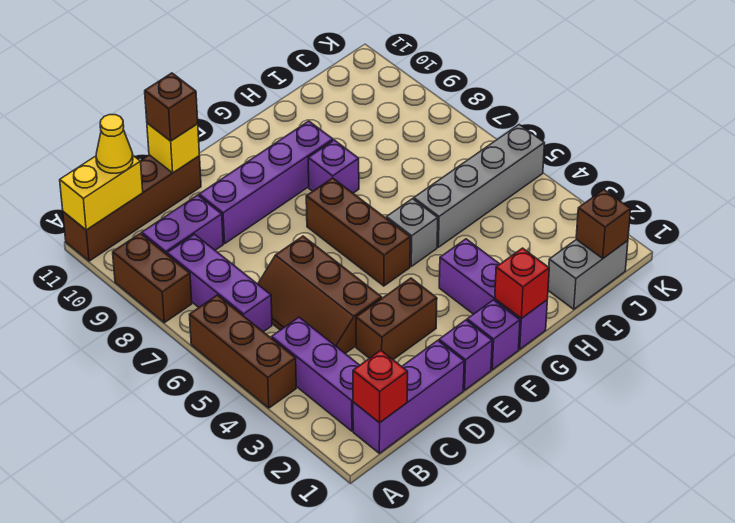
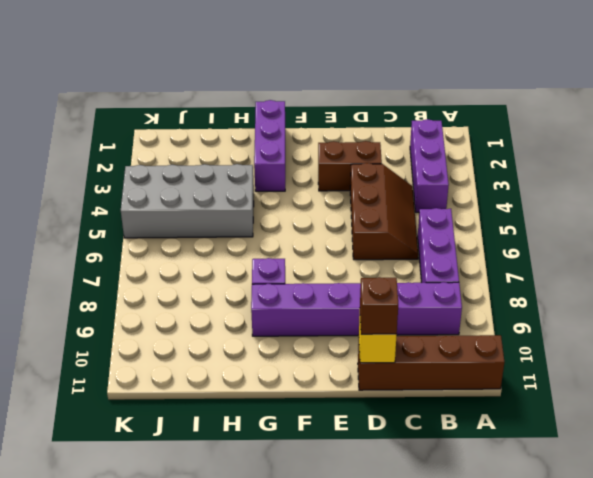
grey brick H4:K5 level 1 -> grey brick H5:K5 level 1
none -> brown brick A4:A6 level 1
none -> brown brick A8:A9 level 1
none -> purple brick B1:D1 level 1

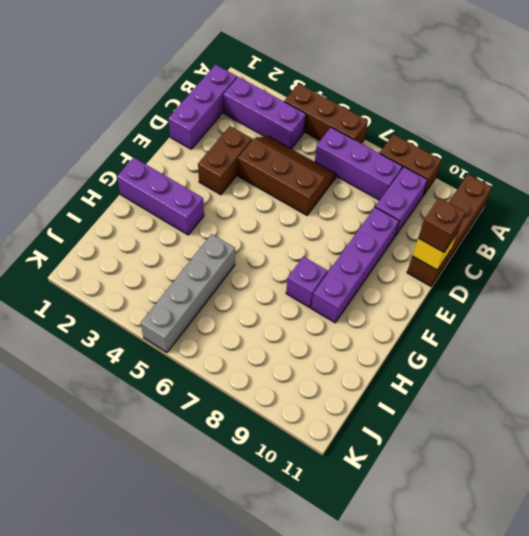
none -> purple brick E1 level 1
none -> purple brick F1 level 1
none -> brown brick F5:F7 level 1

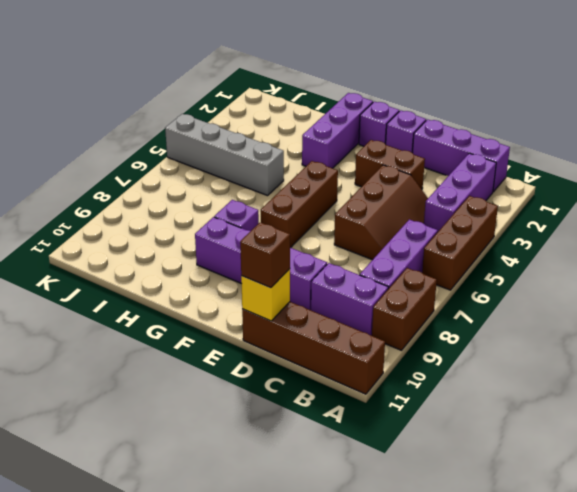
none -> grey brick G5 level 1
none -> grey brick I1:J1 level 1
none -> yellow brick A11:B11 level 2

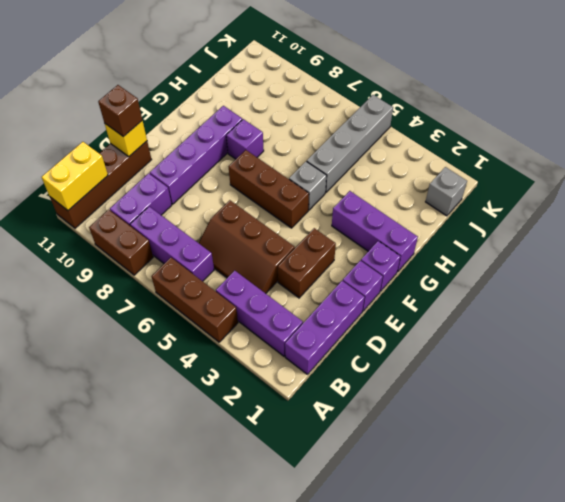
grey brick J1 level 1 -> grey brick I1:J1 level 1
none -> red brick B1 level 2
none -> red brick G1 level 2
none -> brown brick J1 level 2

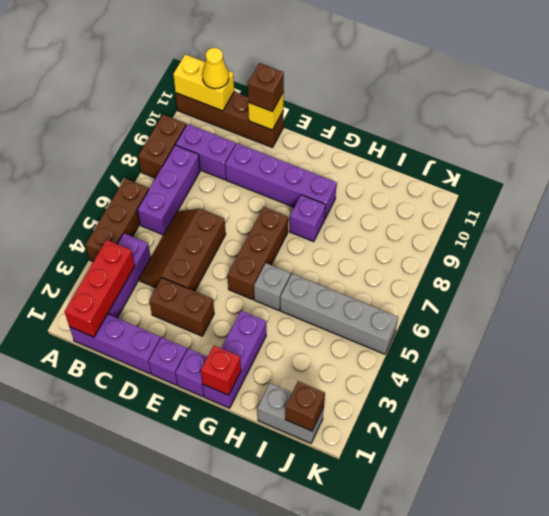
red brick B1:B3 level 2 -> red brick B1 level 2

